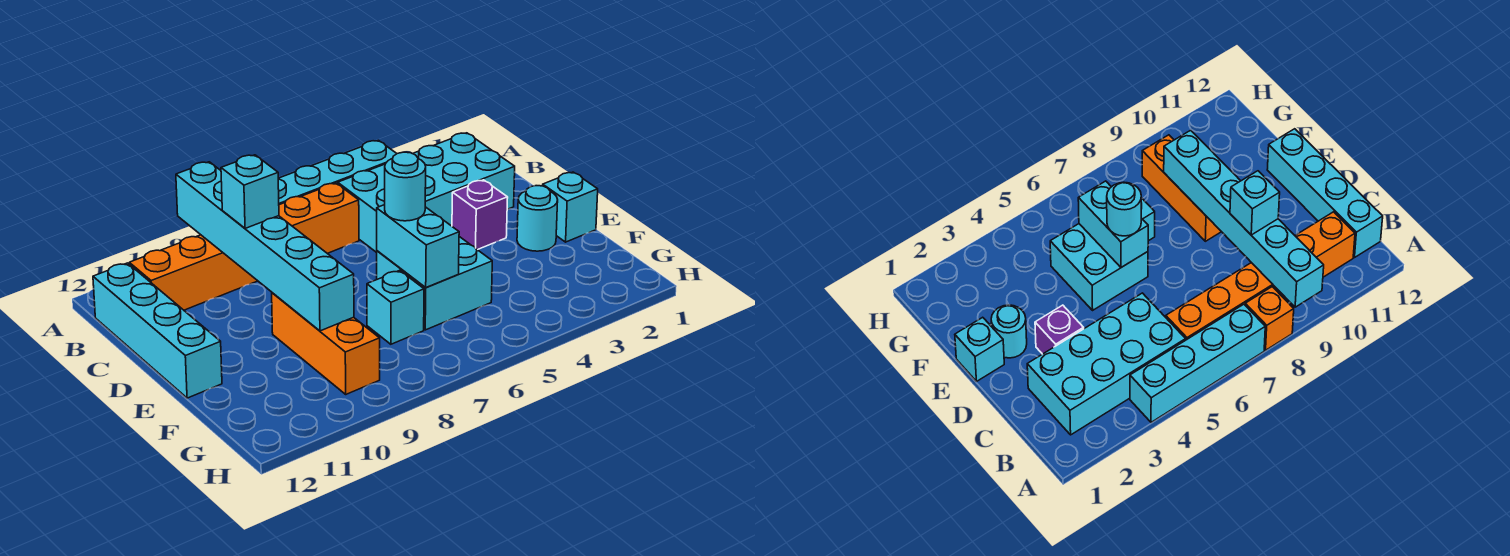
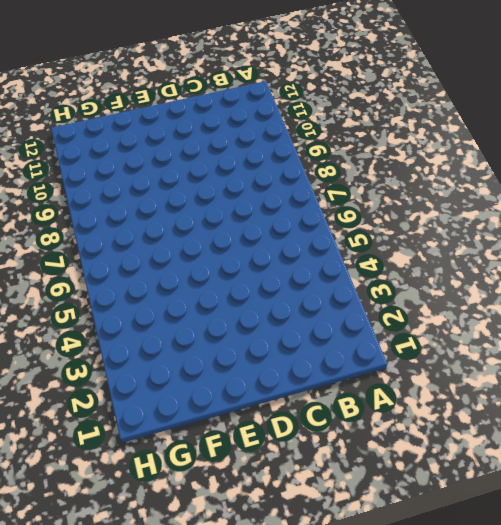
none -> cyan brick A4:A7 level 1
none -> orange brick A8 level 1
none -> cyan brick B2:C5 level 1

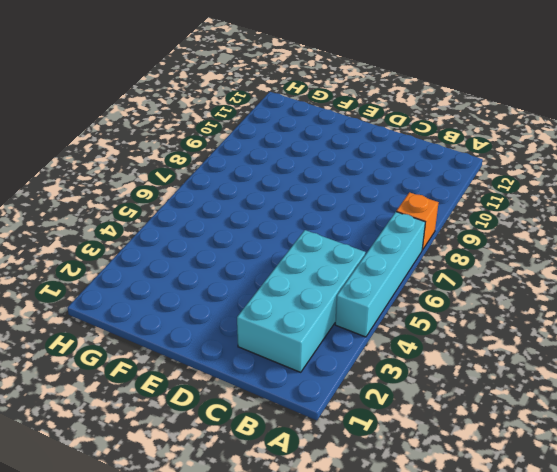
none -> orange brick B6:B11 level 1
none -> cyan brick B12:E12 level 1
none -> purple brick D3 level 1

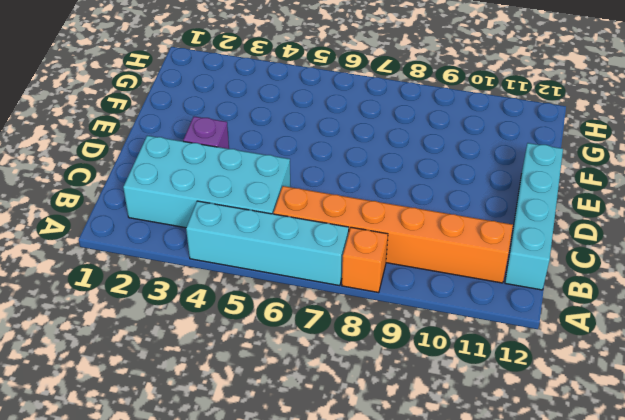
none -> cyan brick E1 level 1
none -> cyan round brick E2 level 1
none -> cyan brick E5:F6 level 1

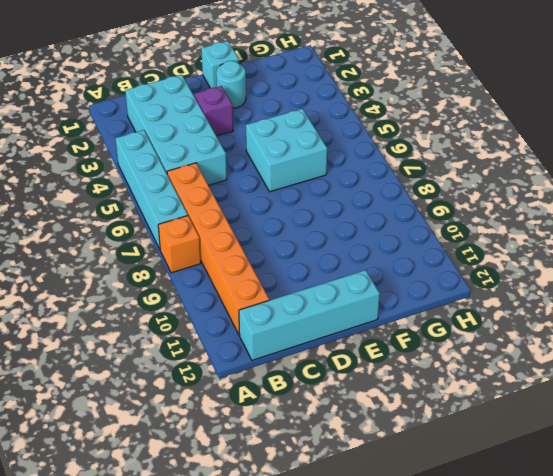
none -> orange brick E9:G9 level 1
none -> cyan brick F7 level 1
none -> cyan brick A9:F9 level 2

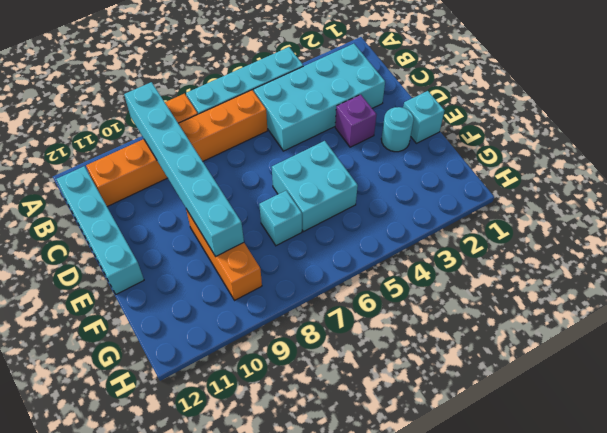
none -> cyan brick E6:F6 level 2
none -> cyan brick C9 level 3
none -> cyan round brick E6 level 3

